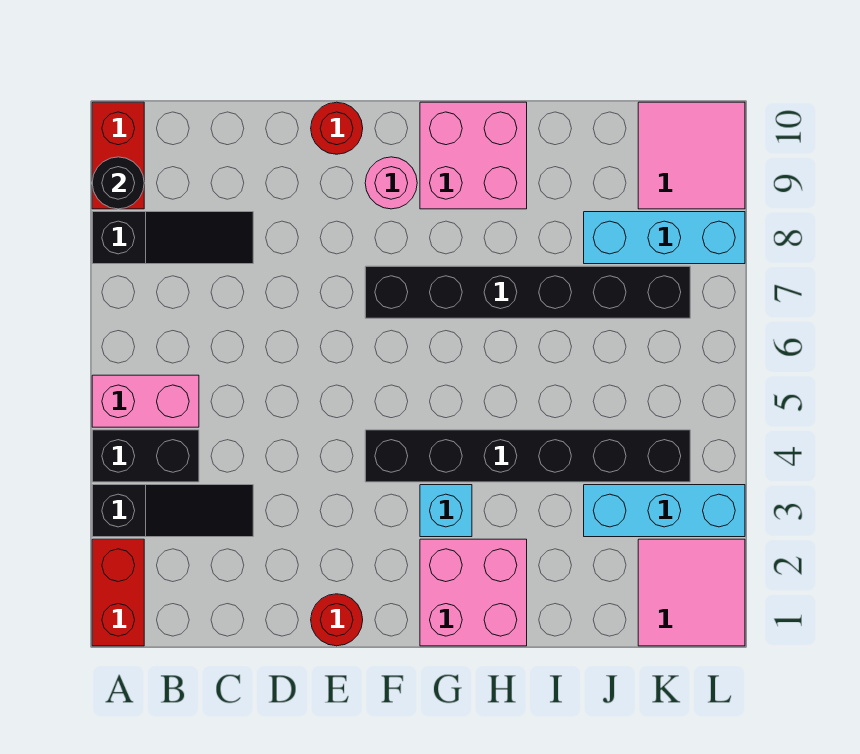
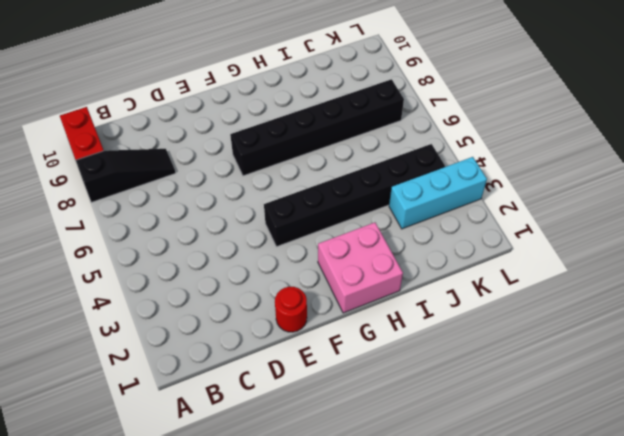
none -> red brick A1:A2 level 1
none -> black slope A3:C3 level 1 top A
none -> black brick A4:B4 level 1

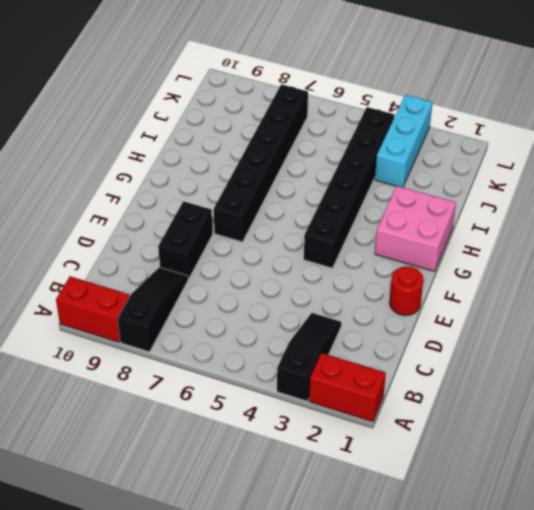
black brick D8:E8 level 1 -> black brick A4:B4 level 1
none -> pink brick A5:B5 level 1
none -> red round brick E10 level 1
none -> pink round brick F9 level 1

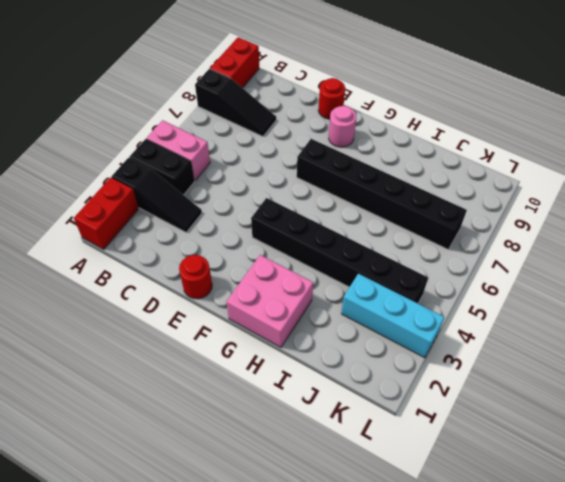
none -> cyan brick G3 level 1
none -> pink brick G9:H10 level 1
none -> cyan brick J8:L8 level 1

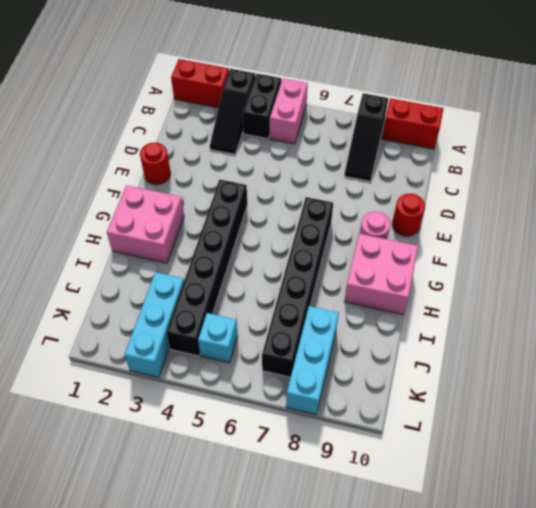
cyan brick K5 level 1 -> cyan brick G3 level 1
none -> pink tile K1:L2 level 1
none -> pink tile K9:L10 level 1
none -> black round brick A9 level 2

